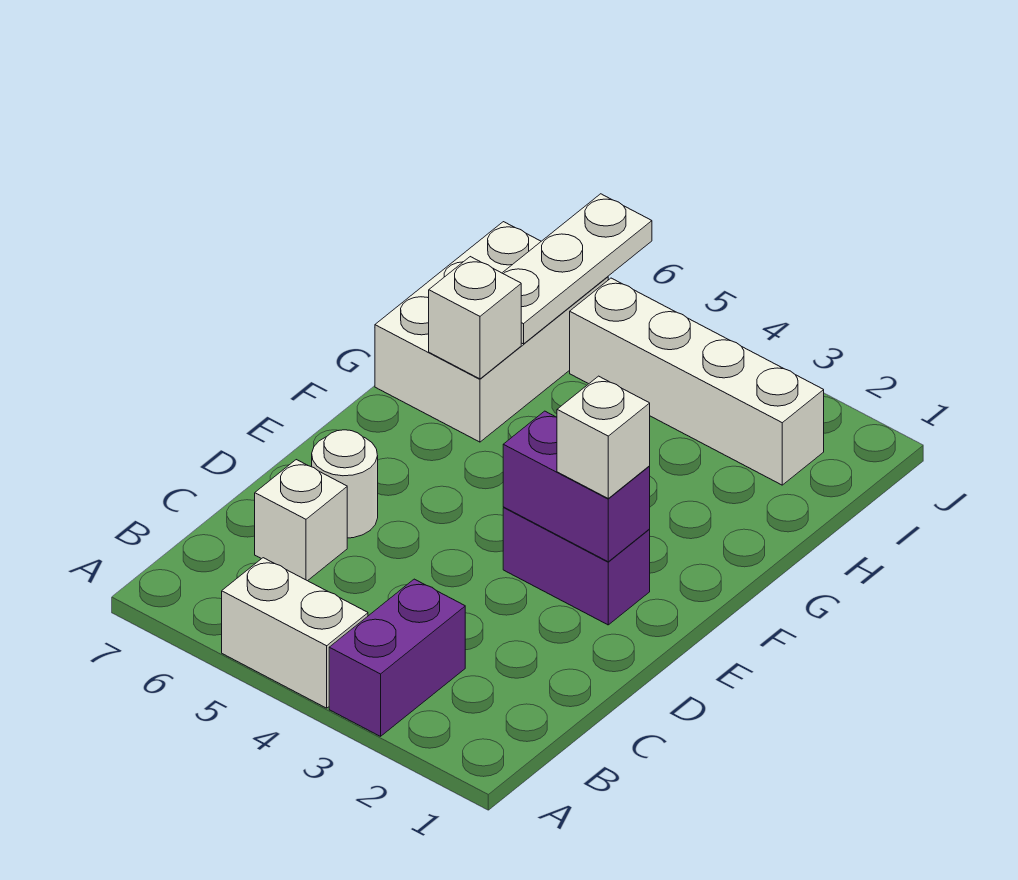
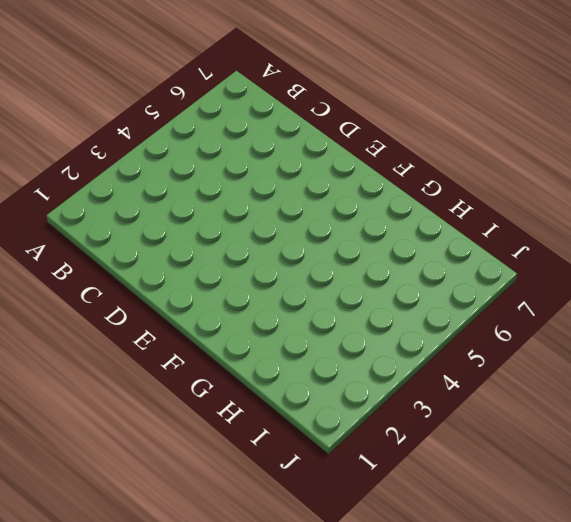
none -> purple brick A3:B3 level 1
none -> white brick A4:A5 level 1

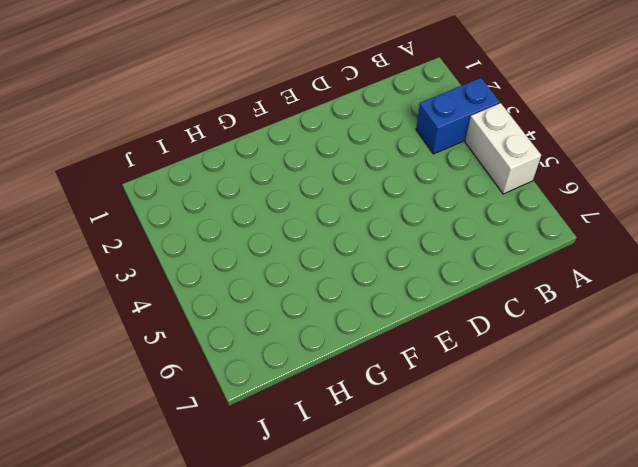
blue brick A3:B3 level 1 -> purple brick A3:B3 level 1
none -> white brick C6 level 1
none -> white round brick D6 level 1

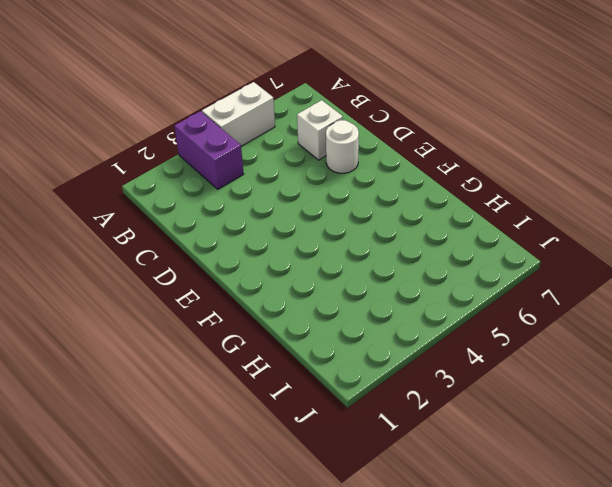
none -> purple brick E2:E3 level 1
none -> white brick G6:I7 level 1

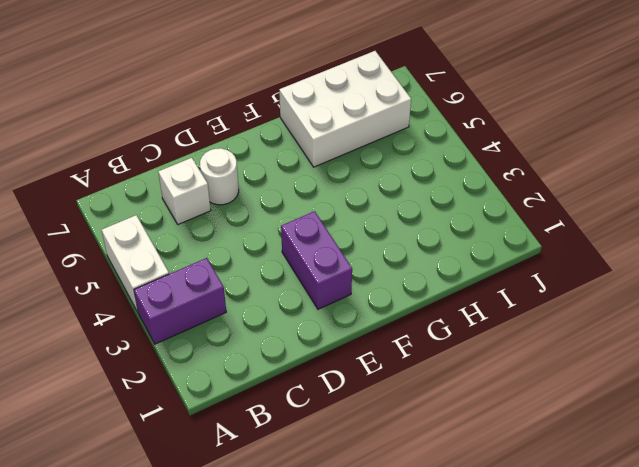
none -> white brick I2:I5 level 1
none -> purple brick E2:E3 level 2

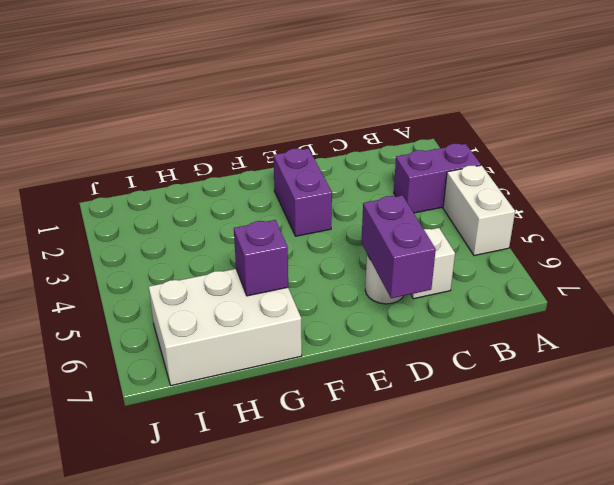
purple brick D6:D7 level 2 -> purple brick E2:E3 level 2
purple brick G6 level 2 -> white brick G6 level 2
none -> white brick I2:I5 level 1
none -> white plate H6:J6 level 2

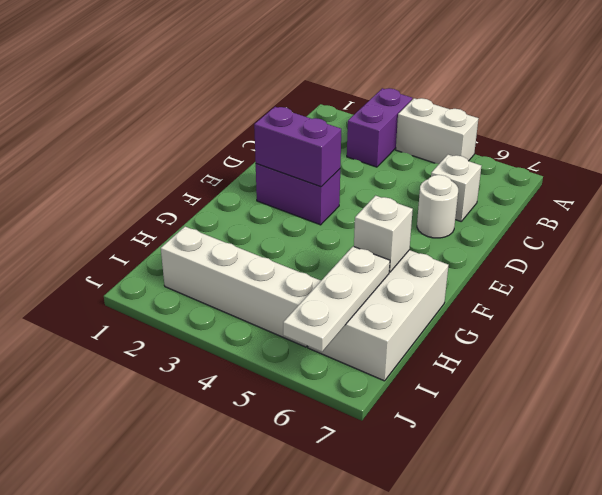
none -> white brick E2 level 3

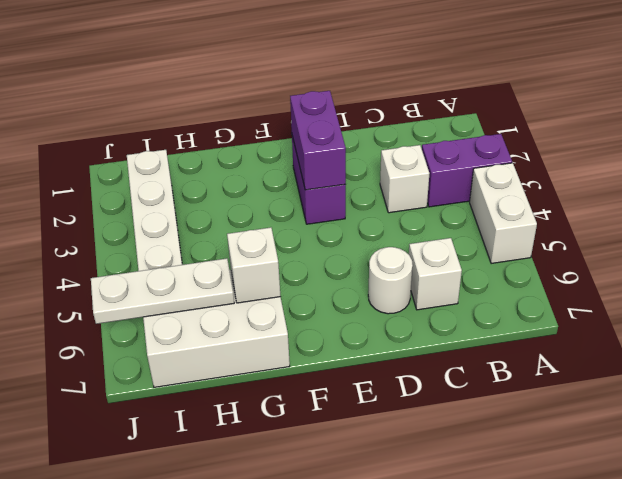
white brick C3 level 1 -> white brick E2 level 3

